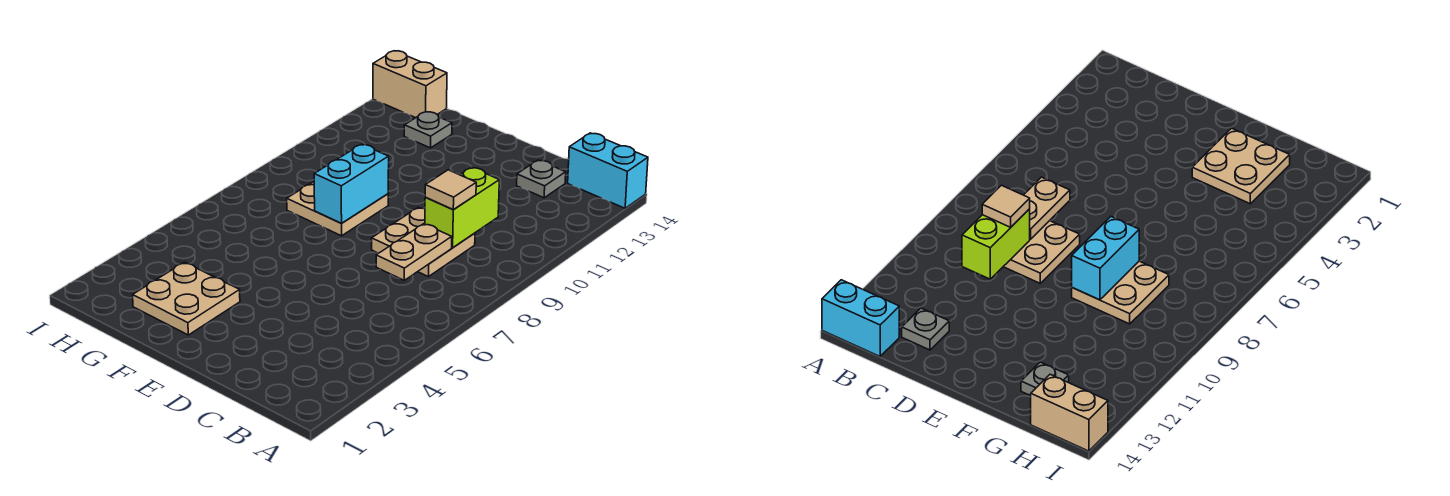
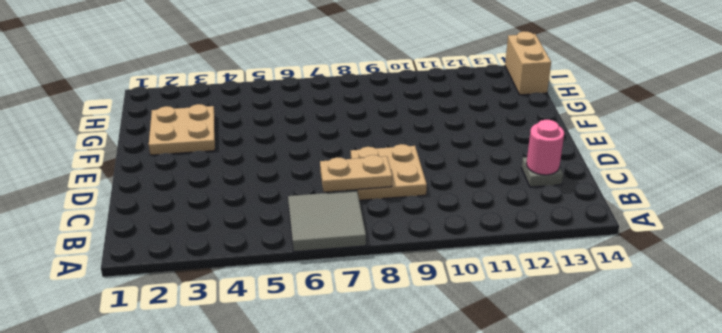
grey tile A6:B7 level 1 -> none
pink round brick C13 level 2 -> none
none -> cyan brick A14:B14 level 1
none -> tan plate F8:G9 level 1

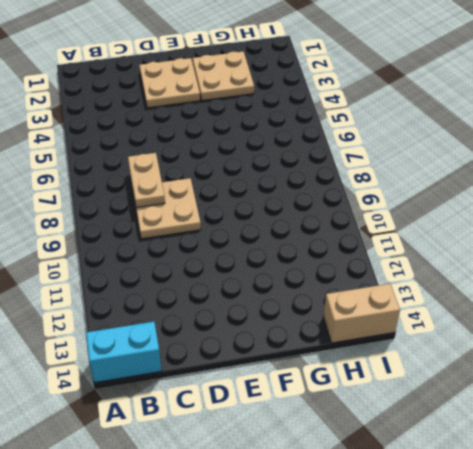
tan plate D2:E3 level 1 -> tan plate F8:G9 level 1
none -> grey plate C13 level 1
none -> grey plate G13 level 1

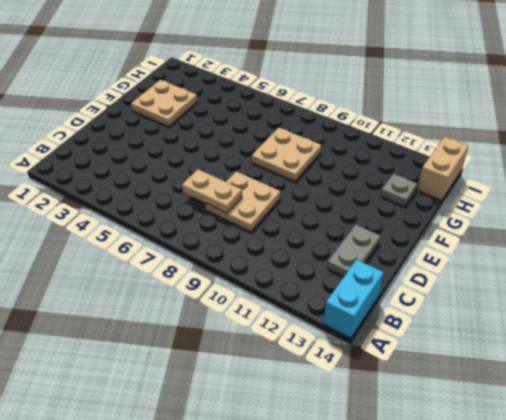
grey plate C13:D13 level 1 -> grey plate C13 level 1
none -> lime brick C9:C10 level 2
none -> cyan brick F8:F9 level 2

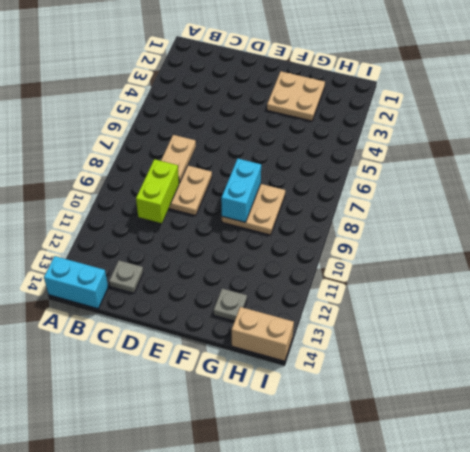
none -> tan tile C9 level 3

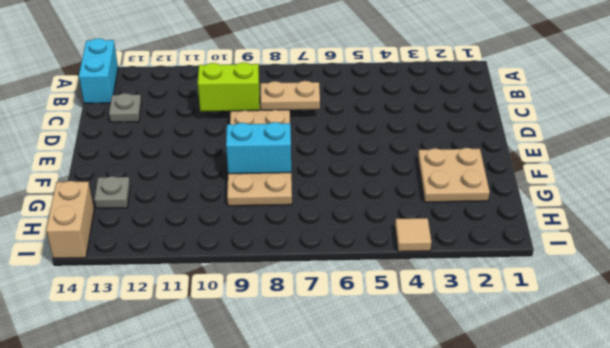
tan tile I4 level 1 -> tan tile C9 level 3

